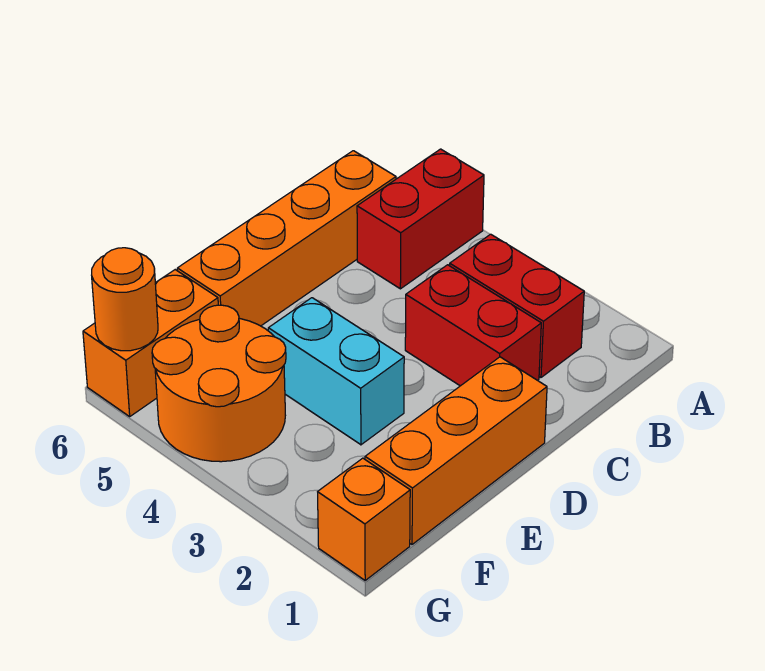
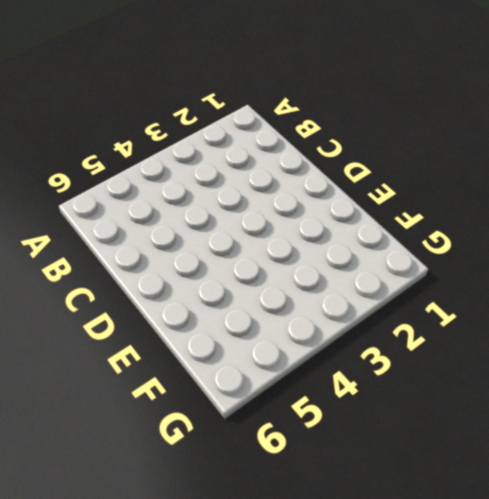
none -> red brick A5:B5 level 1
none -> red brick B2:B3 level 1

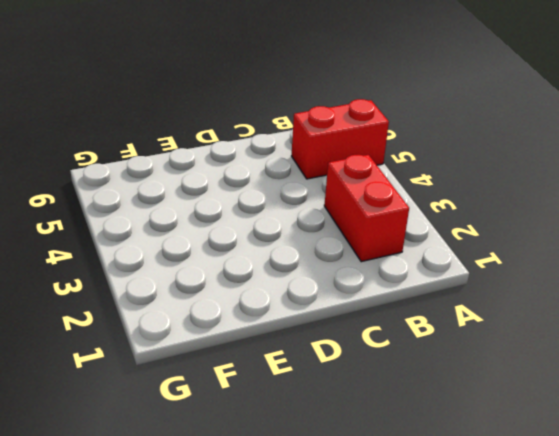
none -> orange brick B6:E6 level 1
none -> red brick C2:C3 level 1

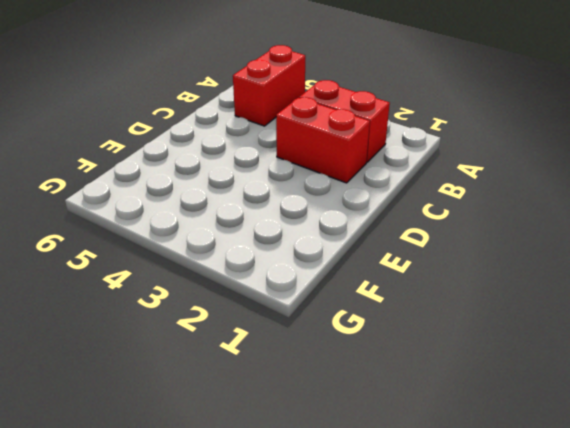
none -> orange brick B6:E6 level 1
none -> orange brick D1:F1 level 1

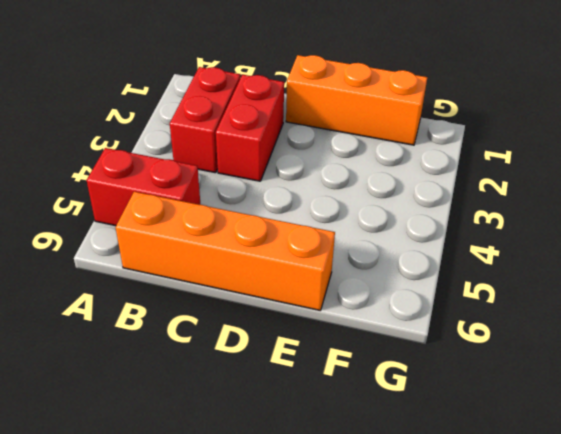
none -> cyan brick E3:E4 level 1
none -> orange round brick F4:G5 level 1

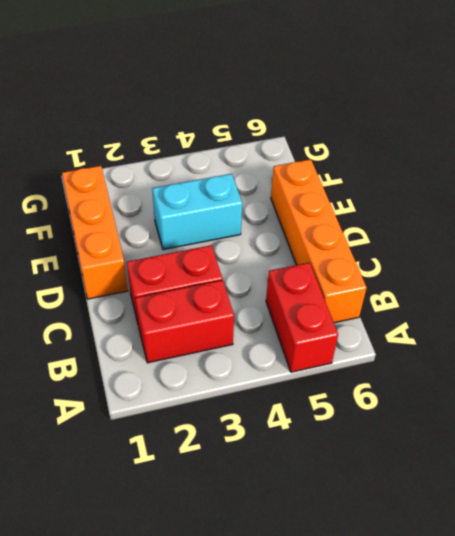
none -> orange round brick F4:G5 level 1
none -> orange brick F6:G6 level 1

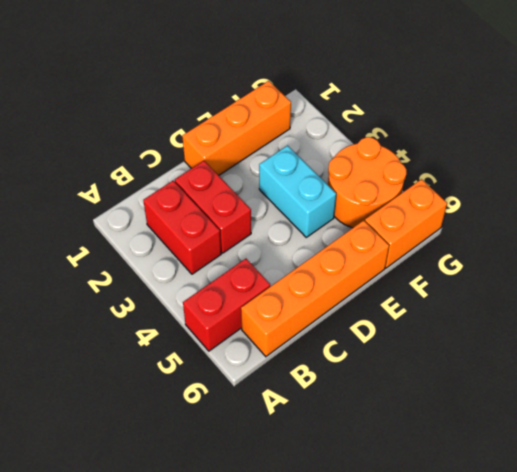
none -> orange brick G1 level 1
none -> orange round brick G6 level 2

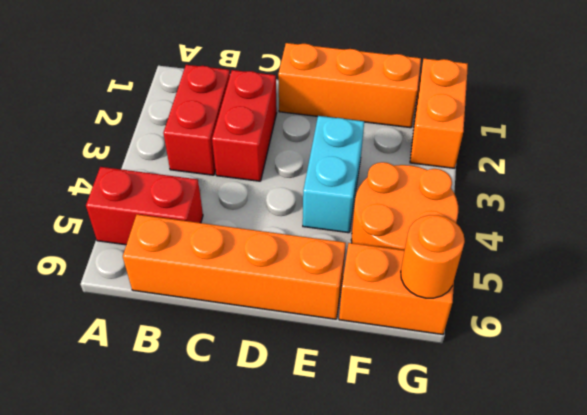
orange brick G1:G2 level 1 -> orange brick G1 level 1

